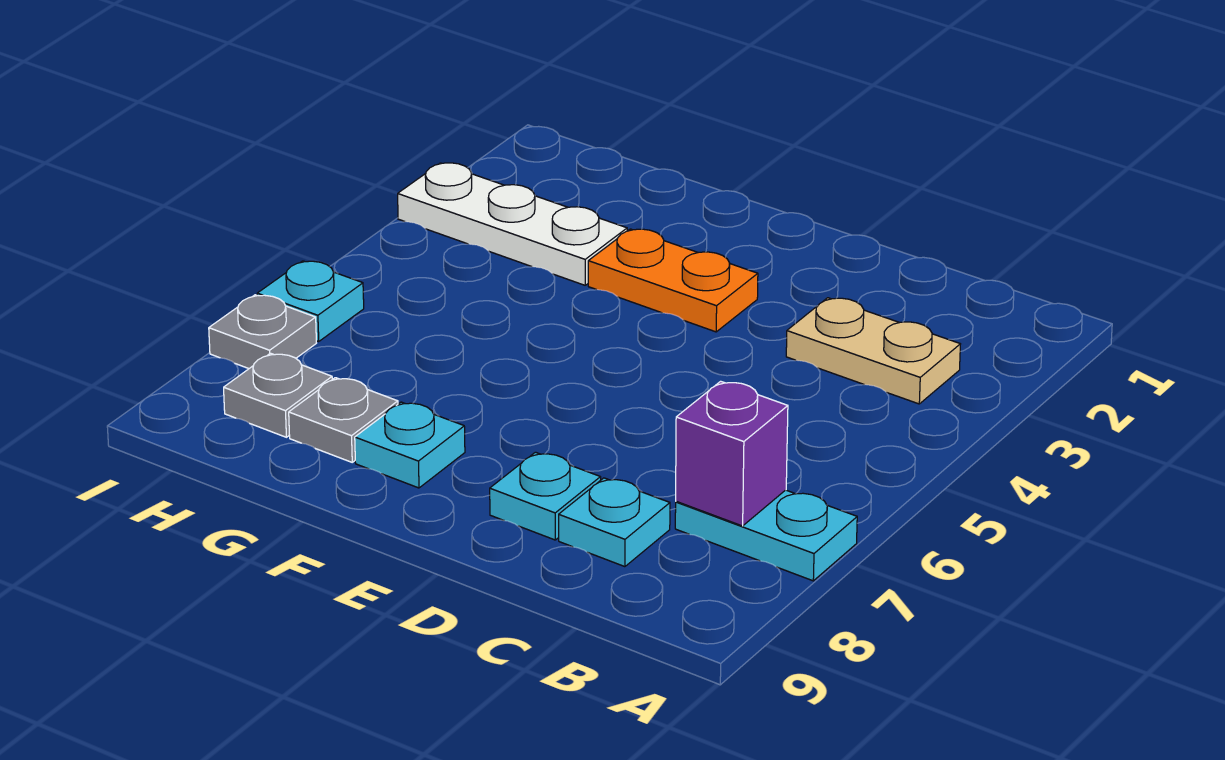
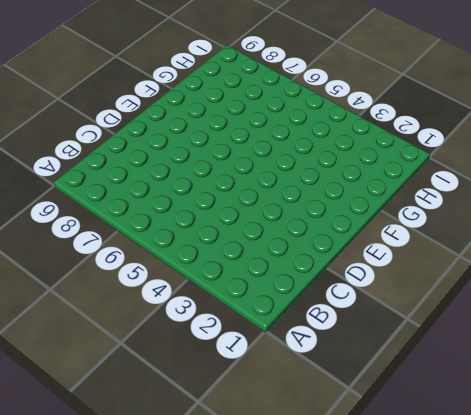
none -> cyan plate A7:B7 level 1
none -> tan plate B3:C3 level 1
none -> cyan plate C8 level 1

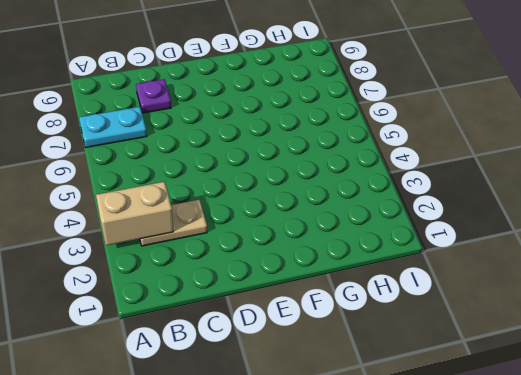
tan brick A3:B3 level 2 -> none
purple plate C8 level 1 -> cyan plate C8 level 1
none -> cyan plate D8 level 1
none -> orange plate E3:F3 level 1
none -> cyan plate F8 level 1

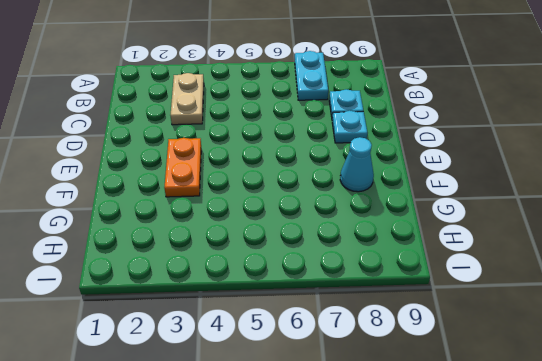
cyan cone F8 level 1 -> cyan plate F8 level 1
none -> white plate G3:I3 level 1
none -> grey plate G8 level 1
none -> grey plate H8 level 1

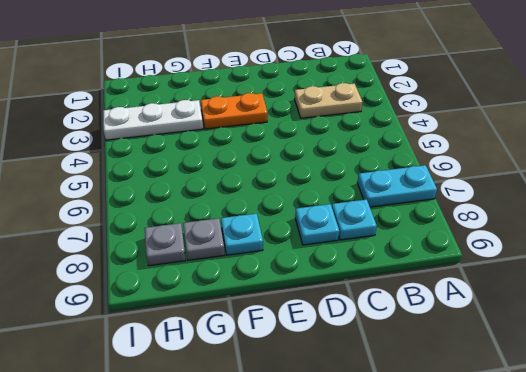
none -> cyan plate I6 level 1
none -> grey plate I7 level 1
none -> purple brick B7 level 2

